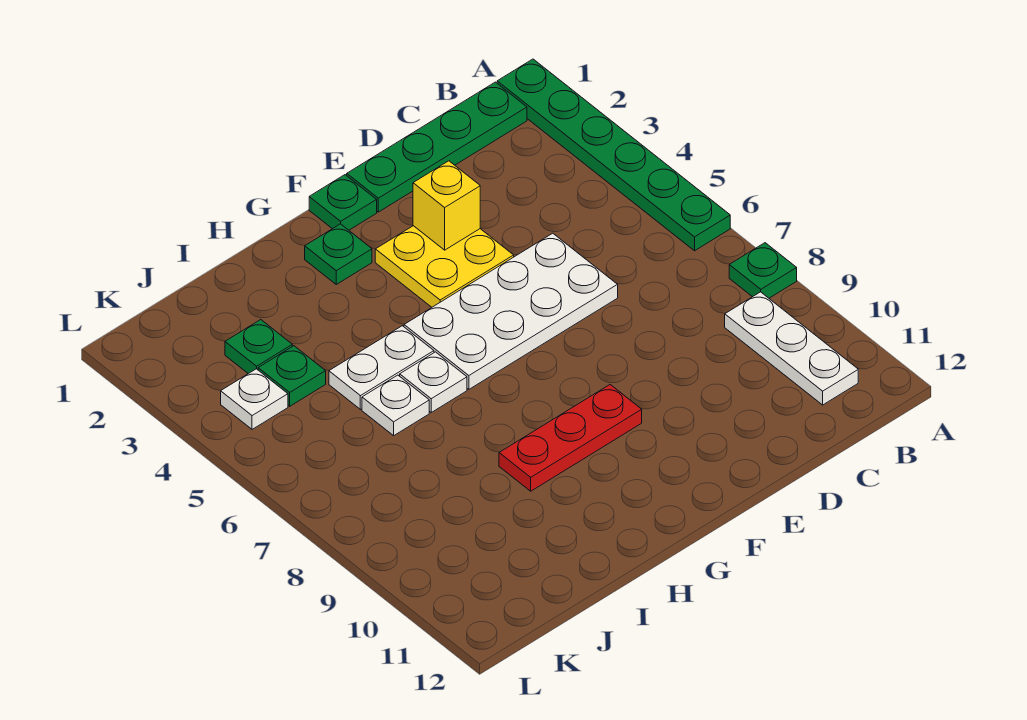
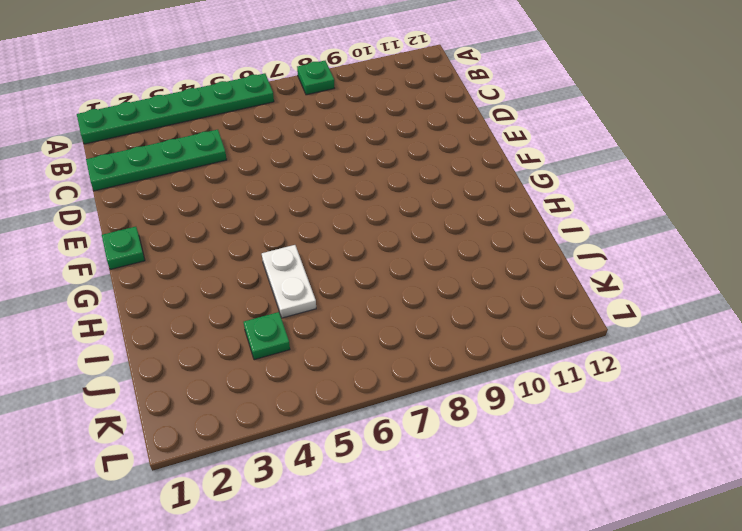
green plate C1:C4 level 1 -> green plate B1:E1 level 1
none -> white plate B9:B11 level 1
none -> white plate D5:G6 level 1
none -> yellow plate E3:F4 level 1

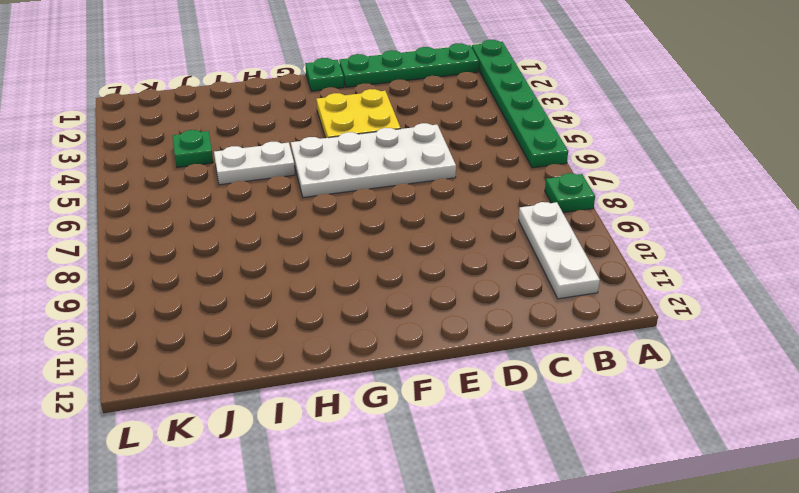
none -> red plate F9:H9 level 1
none -> green plate G2 level 1
none -> white plate H6 level 1

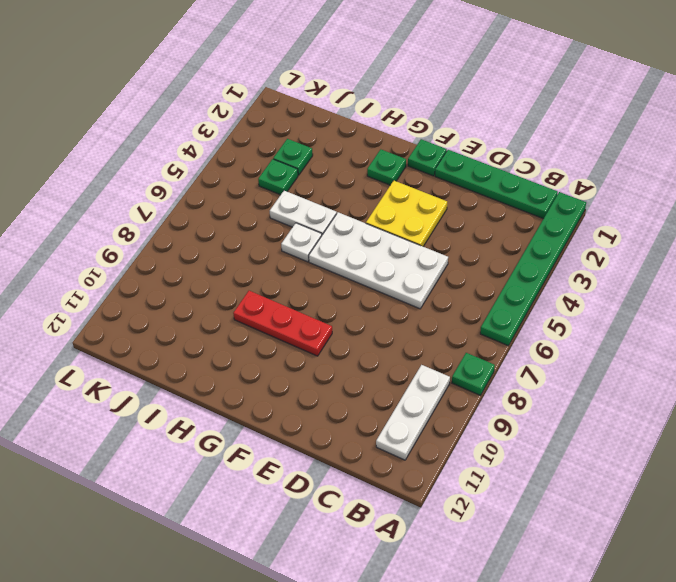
none -> white plate I6 level 1
none -> white plate K4 level 1
none -> yellow brick E3 level 2

